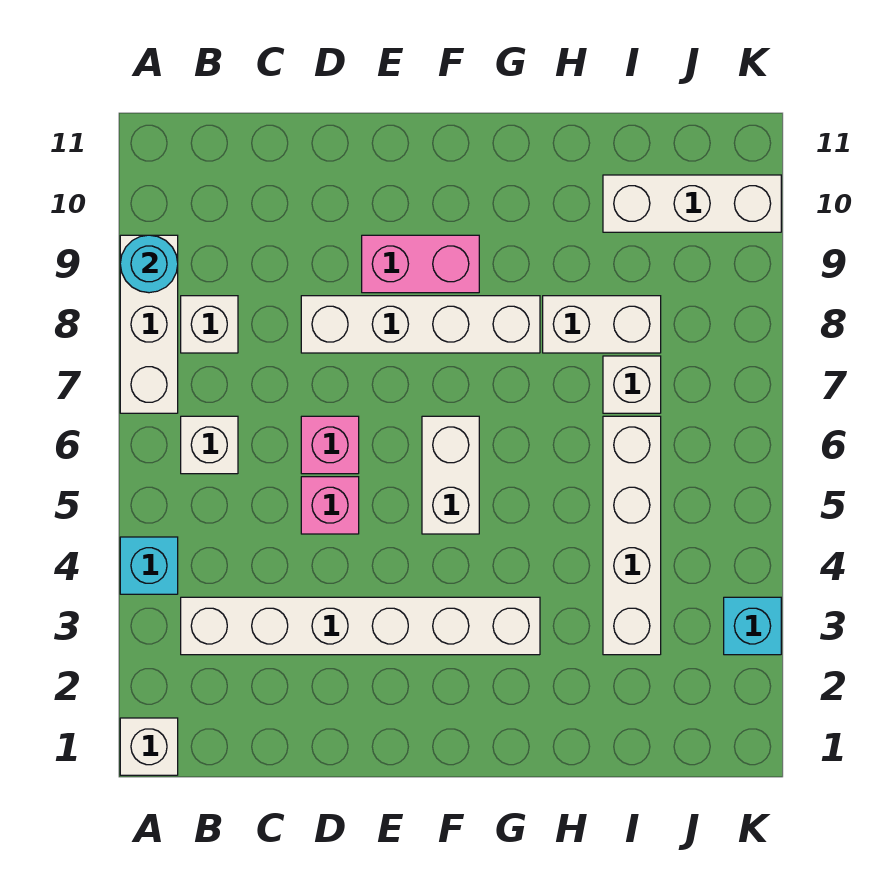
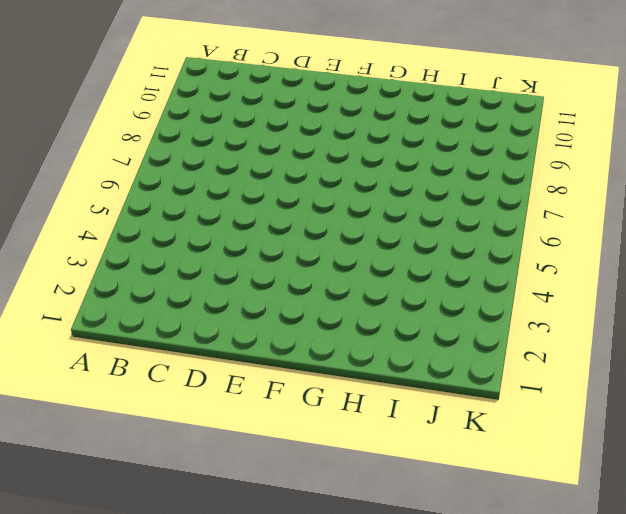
none -> white brick A1 level 1
none -> cyan brick A4 level 1
none -> white brick A7:A9 level 1

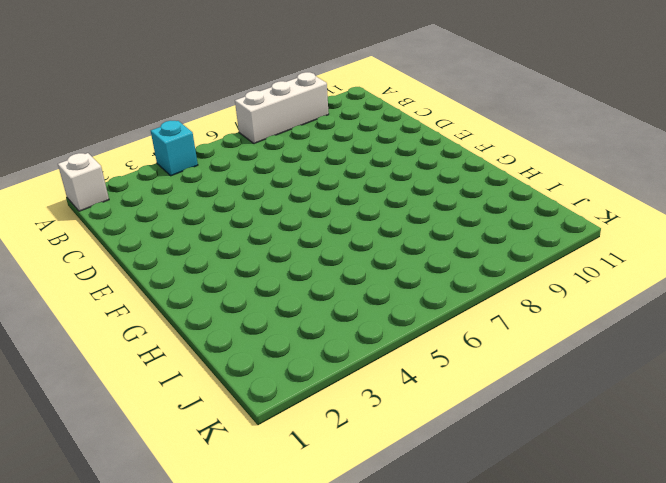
none -> white brick B3:G3 level 1
none -> white brick B6 level 1
none -> white brick B8 level 1

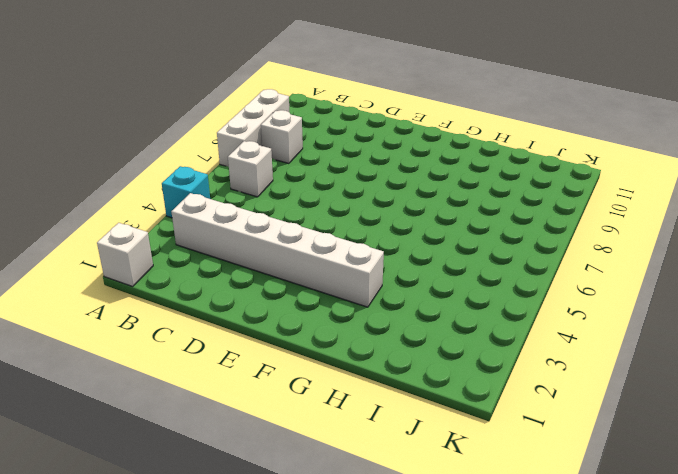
none -> pink brick D5 level 1
none -> pink brick D6 level 1
none -> white brick D8:G8 level 1

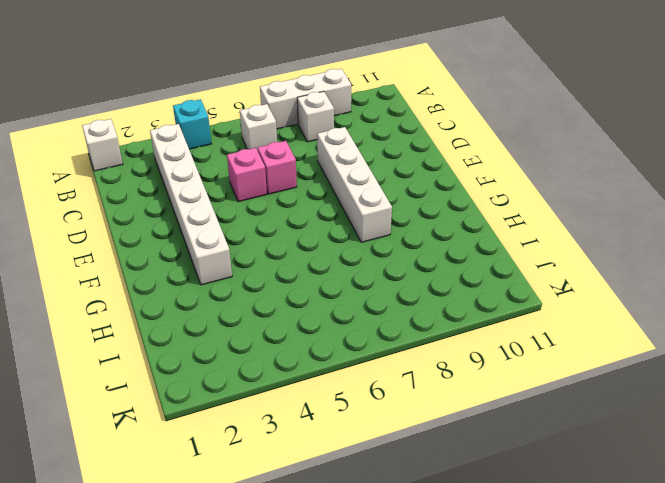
none -> pink brick E9:F9 level 1
none -> white brick F5:F6 level 1
none -> white brick H8:I8 level 1

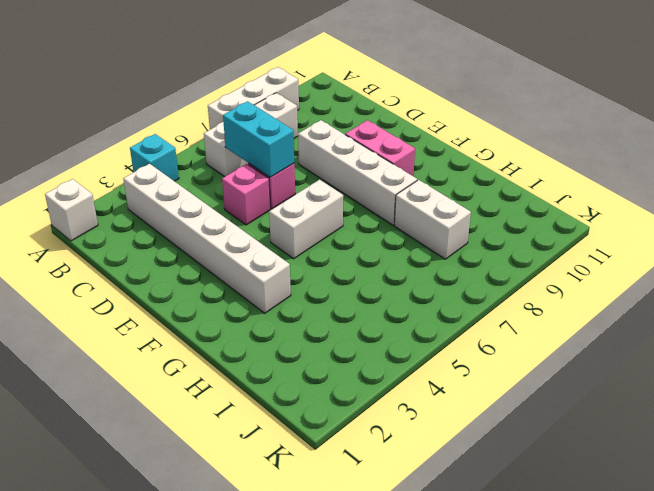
cyan brick C6:D6 level 2 -> none
none -> white brick I3:I6 level 1
none -> white brick I7 level 1
none -> white brick I10:K10 level 1

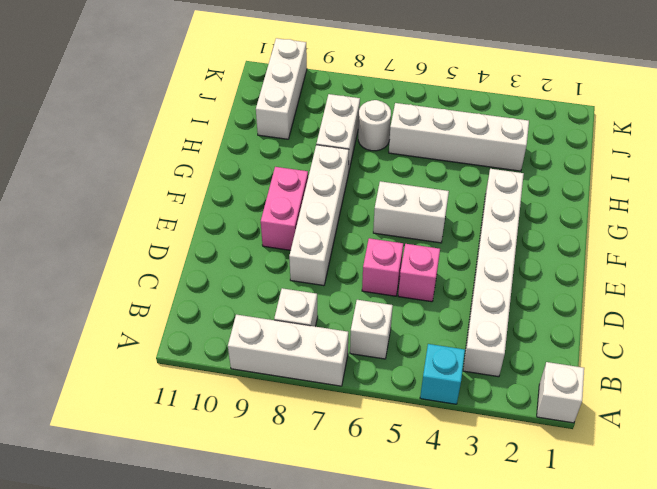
white round brick I7 level 1 -> white brick I7 level 1
none -> cyan brick K3 level 1
none -> cyan round brick A9 level 2

